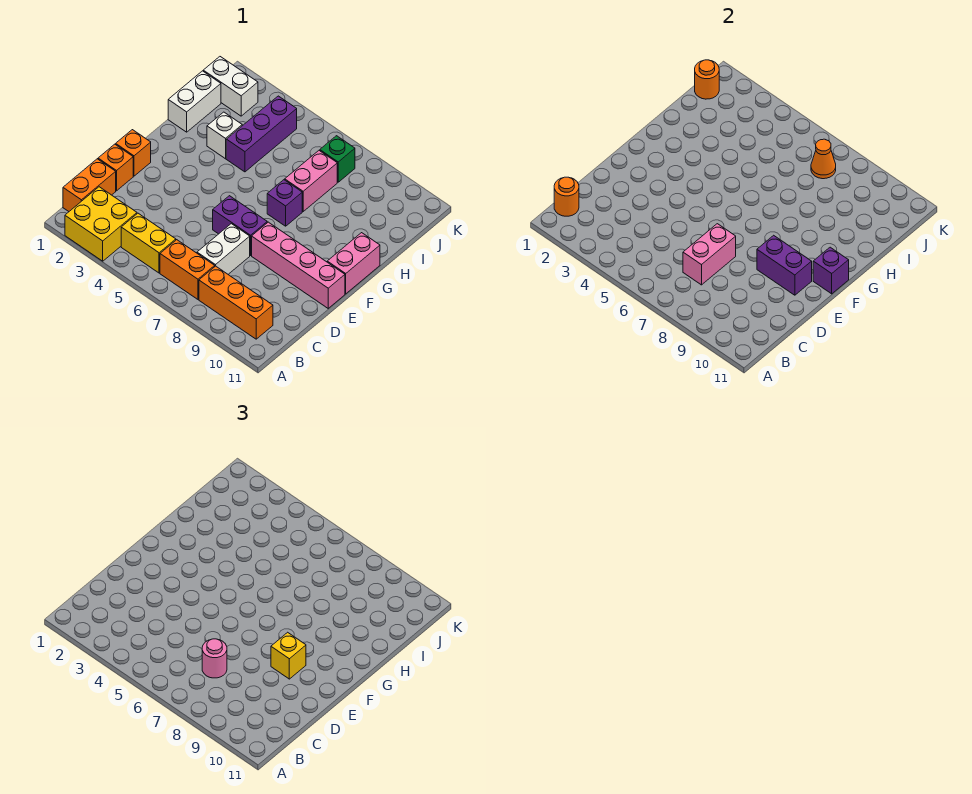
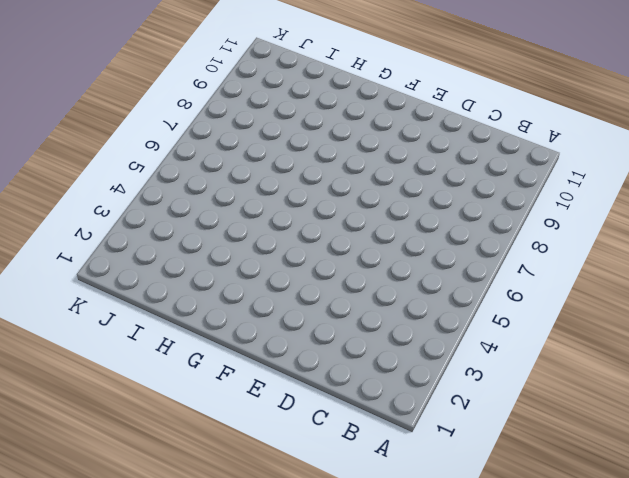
none -> yellow brick A2:B3 level 1
none -> orange brick B1:C1 level 1
none -> yellow brick B4:B5 level 1

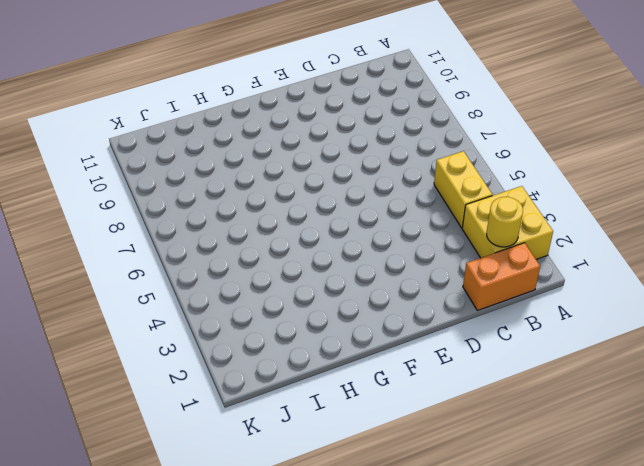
yellow round brick B2 level 2 -> none
none -> orange brick B6:B7 level 1
none -> orange brick B8:B10 level 1
none -> white brick C7:D7 level 1

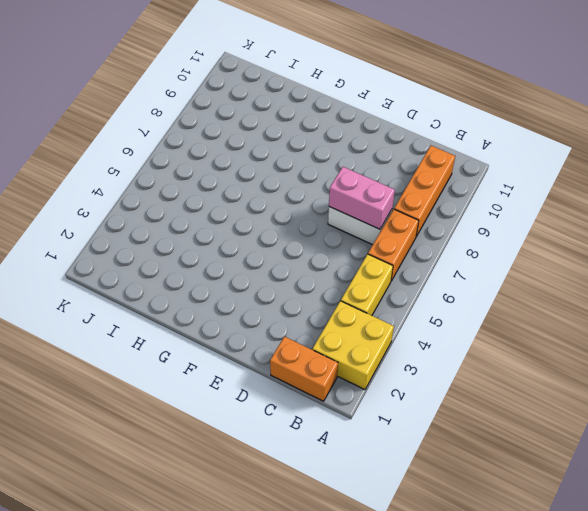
none -> orange brick D1 level 1
none -> orange brick E1 level 1
none -> purple brick E6:E7 level 1

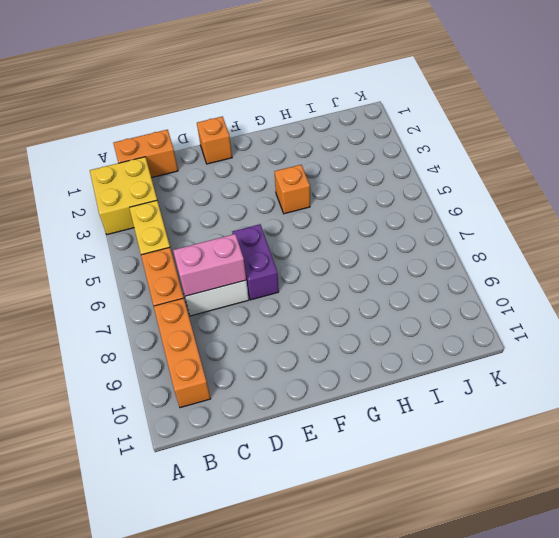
orange brick G4 level 1 -> orange brick D1 level 1
none -> pink brick E8:E11 level 1
none -> pink brick F11:G11 level 1
none -> purple brick G7 level 1

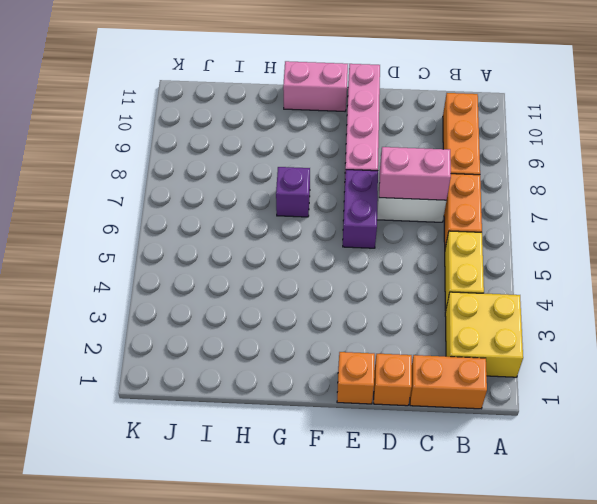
none -> white brick H1:I1 level 1
none -> white brick H3 level 1
none -> purple brick H4:J4 level 1

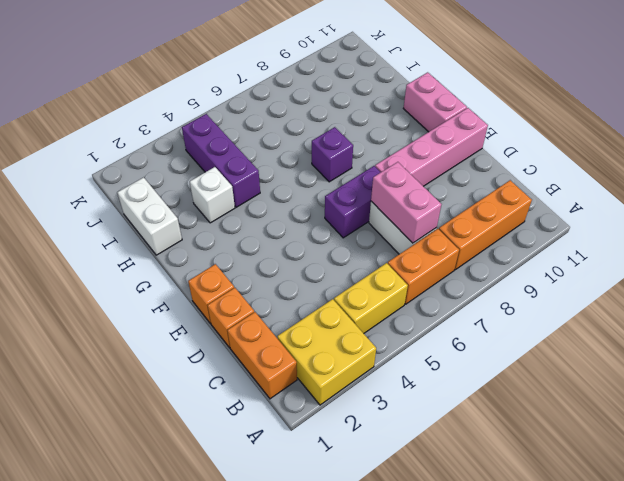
none -> pink brick H7:I7 level 1
none -> white brick J1:J2 level 1
none -> green brick J7 level 1

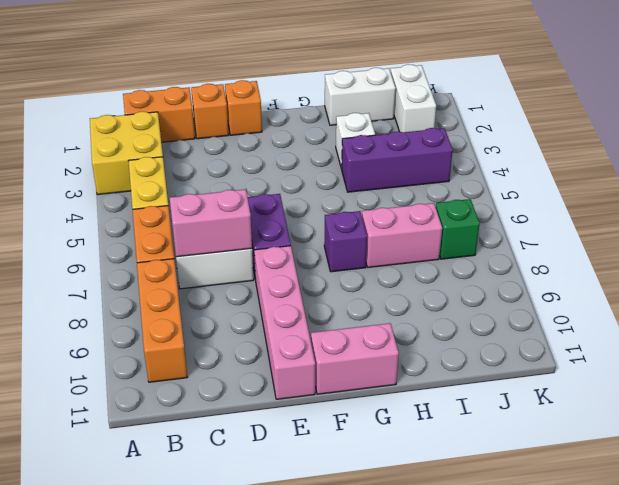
none -> orange round brick B1 level 2
none -> purple brick E9:E10 level 2
none -> purple brick F11 level 2

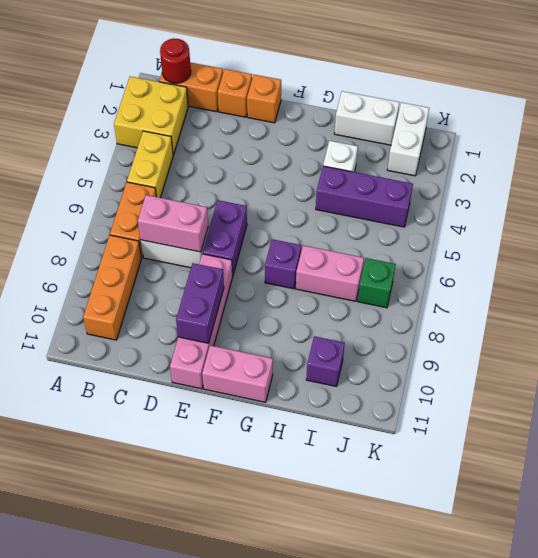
red round brick B1 level 2 -> orange round brick B1 level 2
purple brick I10 level 1 -> purple brick F11 level 2
none -> orange round brick J1 level 2
none -> orange cone J7 level 2
none -> pink round brick C7 level 3

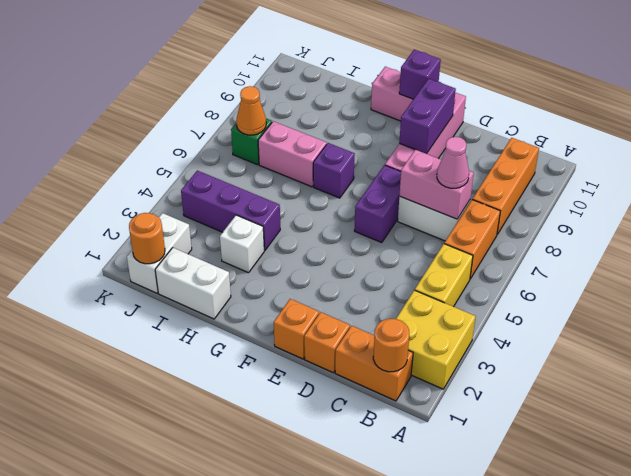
pink cone C7 level 3 -> pink round brick C7 level 3
none -> yellow brick E9 level 3

